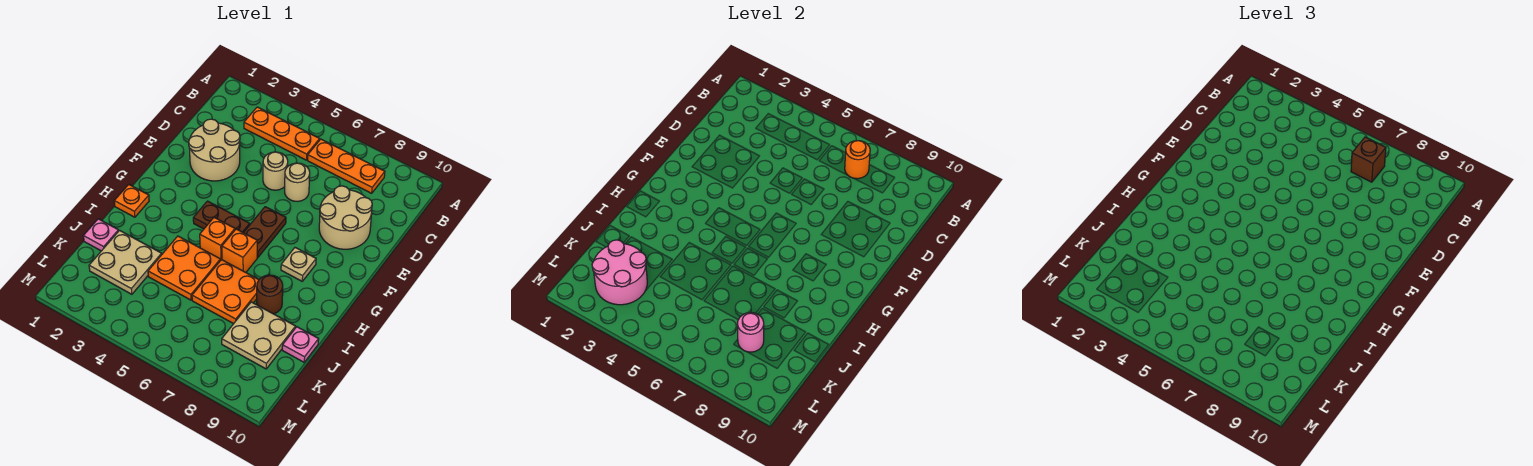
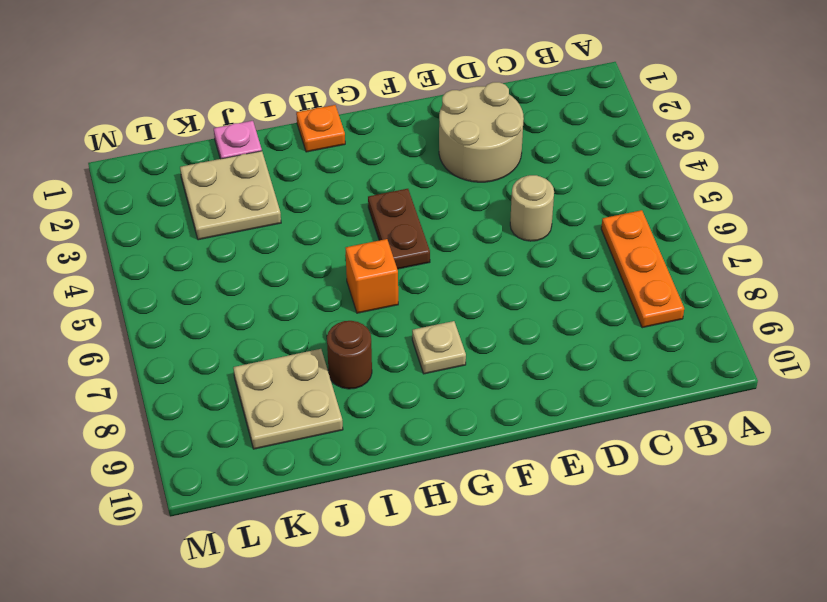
none -> orange plate B3:B5 level 1
none -> tan round brick D6 level 1
none -> tan round brick D8:E9 level 1

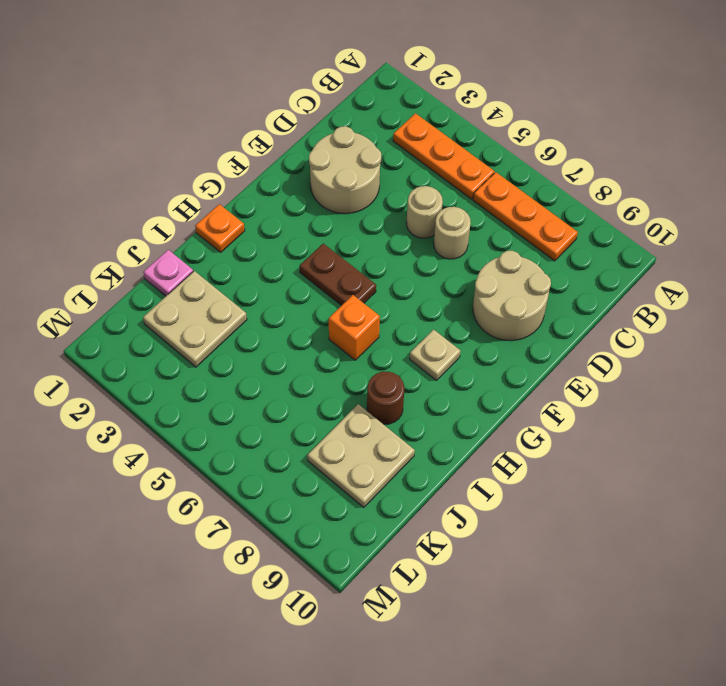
none -> brown plate F6:G6 level 1
none -> orange brick H5 level 1
none -> orange plate I4:J5 level 1

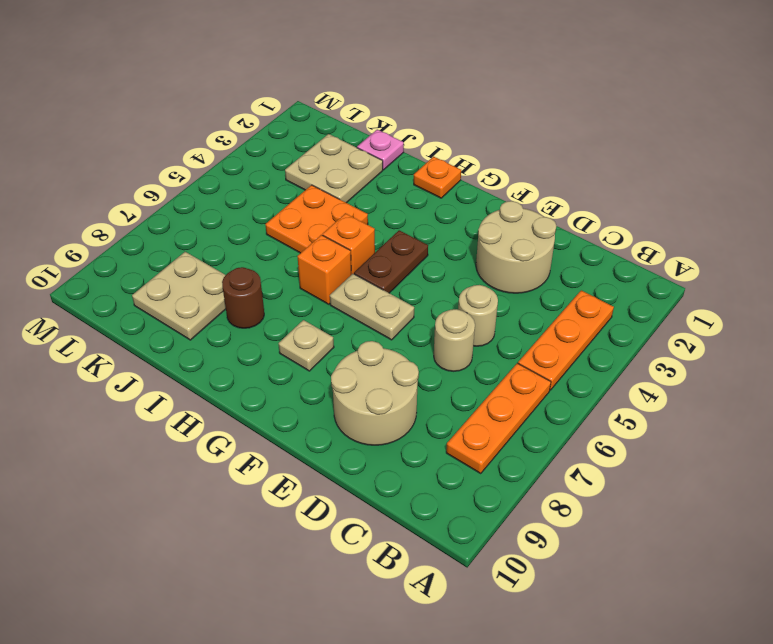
tan plate F6:G6 level 1 -> brown plate F6:G6 level 1
none -> orange plate I6:J7 level 1
none -> pink plate J10 level 1
none -> orange round brick B7 level 2

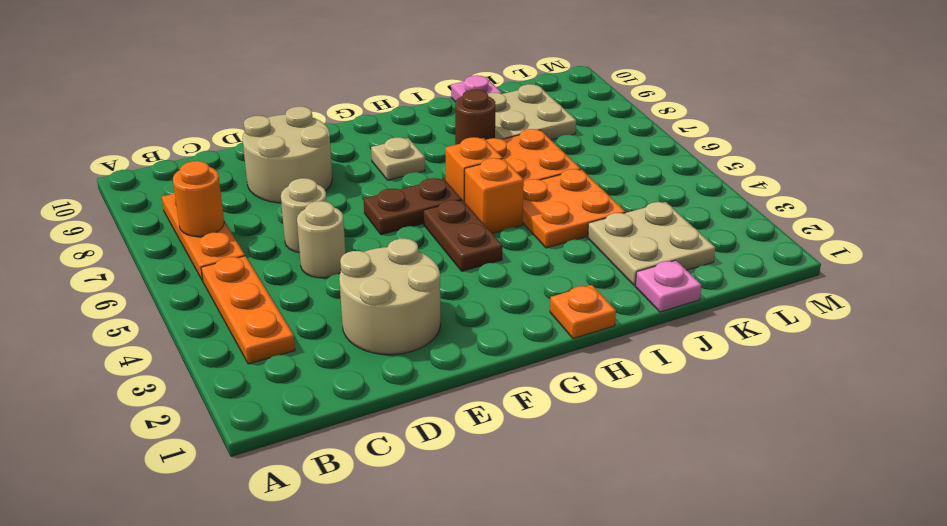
none -> pink round brick K2:L3 level 2
none -> pink round brick K8 level 2
none -> brown brick B7 level 3

